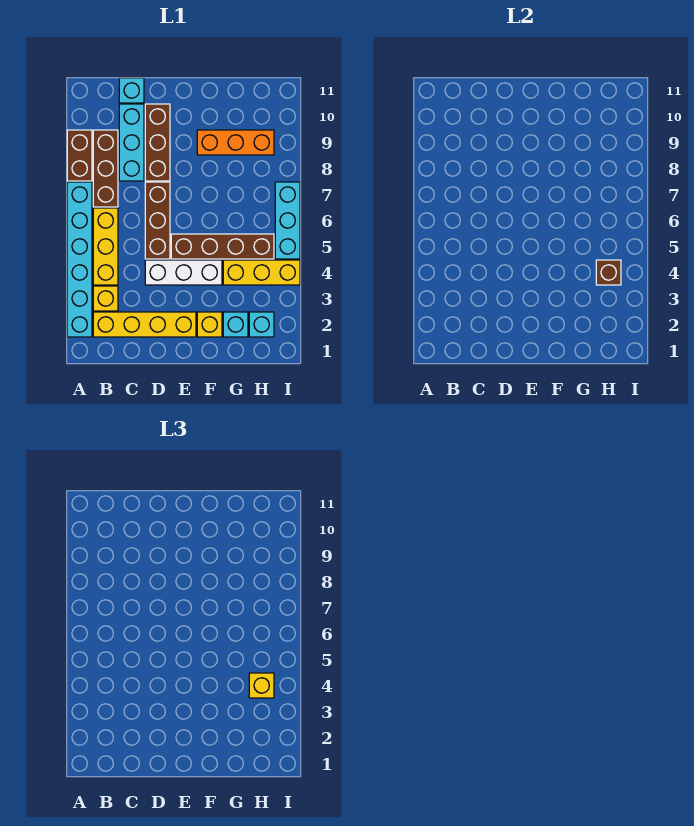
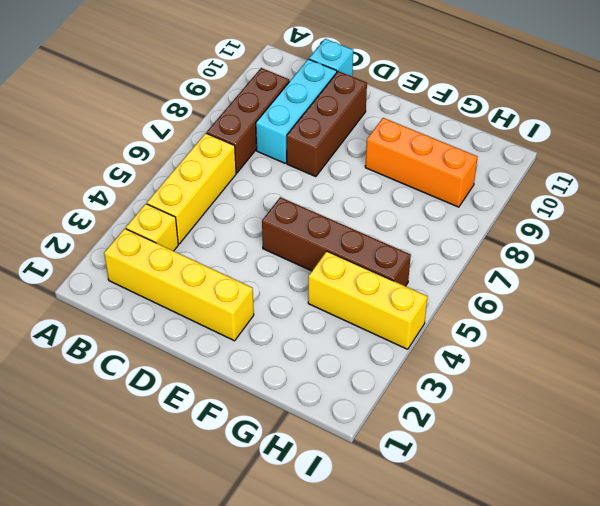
none -> cyan brick A2:A7 level 1
none -> brown brick A8:A9 level 1
none -> white brick D4:F4 level 1

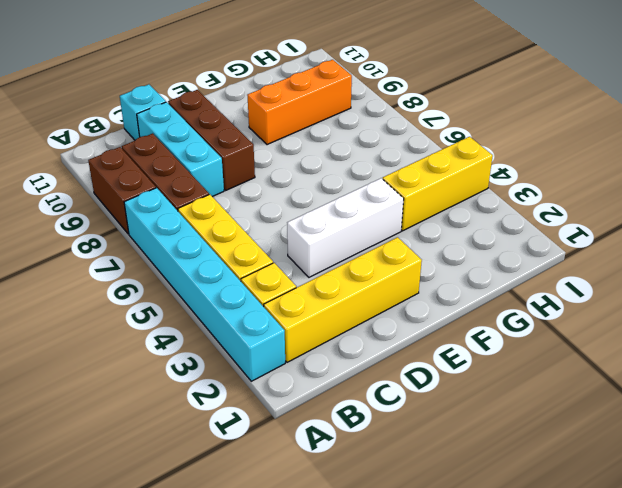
none -> brown brick D5:D7 level 1
none -> brown brick E5:H5 level 1
none -> yellow brick F2 level 1

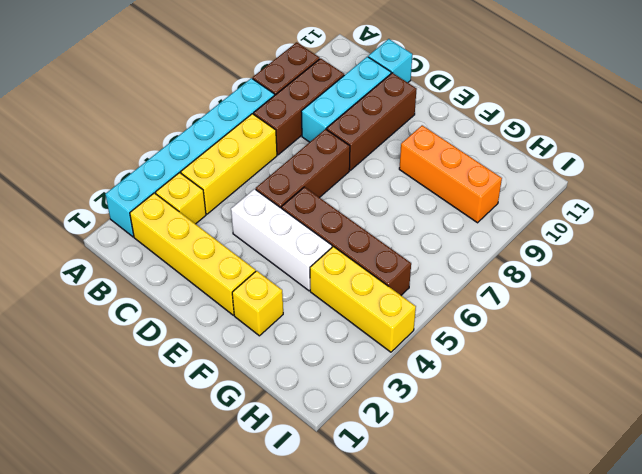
none -> cyan brick G2 level 1
none -> cyan brick H2 level 1
none -> cyan brick I5:I7 level 1

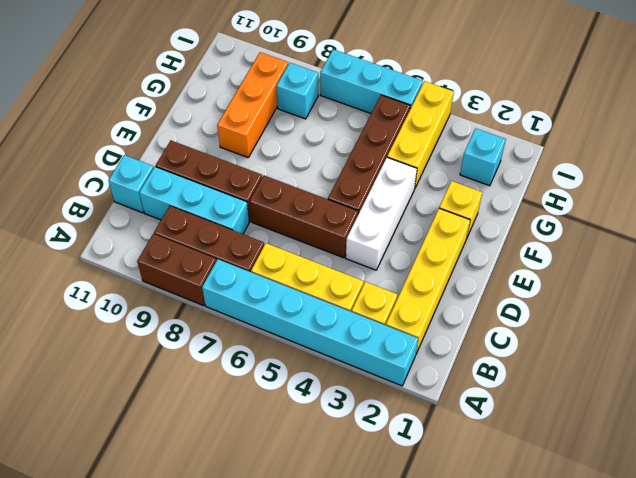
cyan brick H8 level 1 -> cyan brick G2 level 1
none -> brown brick H4 level 2
none -> yellow brick H4 level 3

